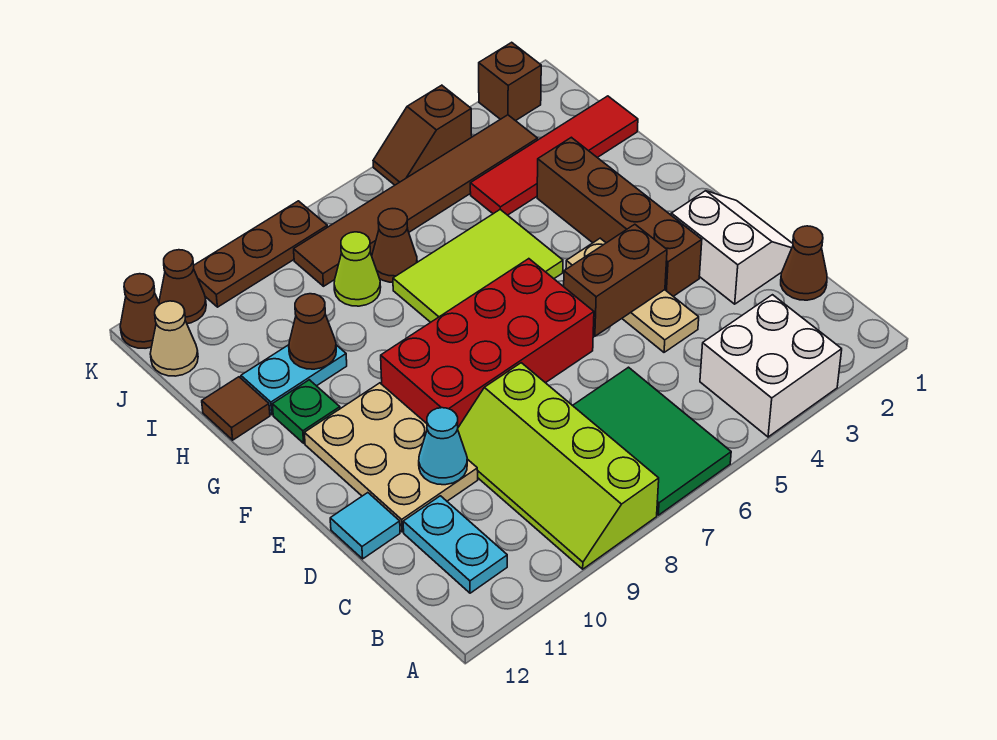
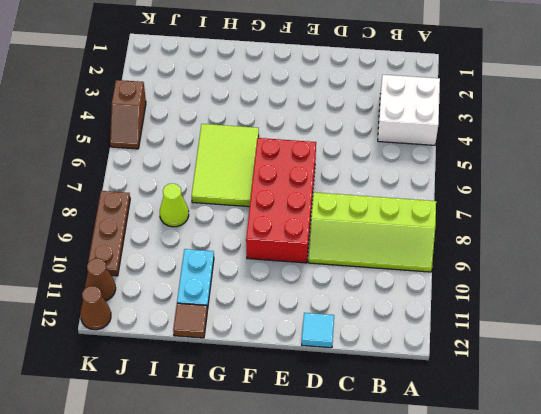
none -> green tile A6:C7 level 1
none -> cyan plate B11:C11 level 1
none -> brown cone C1 level 1

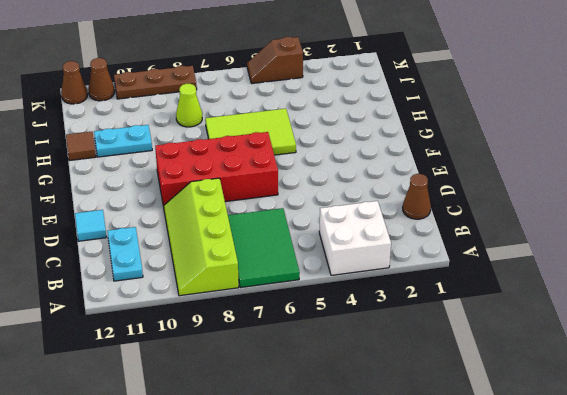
none -> white slope D1:E2 level 1 top 2
none -> tan plate D4:F4 level 1
none -> tan plate D10:F11 level 1

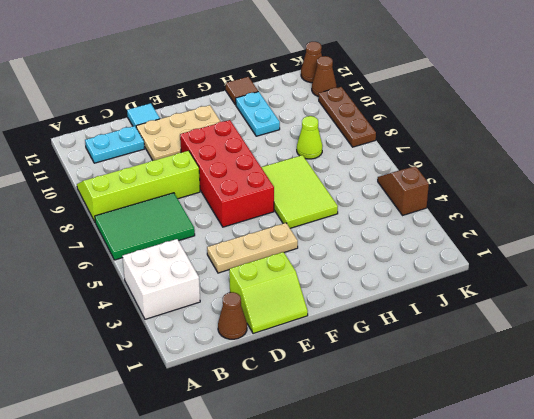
lime slope D1:E2 level 1 top 2 -> white slope D1:E2 level 1 top 2
none -> brown brick E3:H3 level 1
none -> green plate G11 level 1
none -> red tile I1:I4 level 1

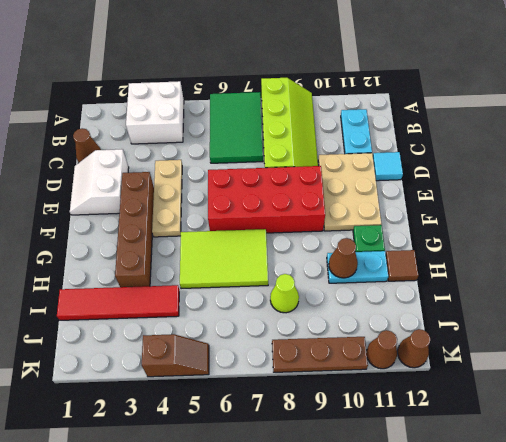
none -> brown cone I7 level 1
none -> brown tile J3:J8 level 1
none -> tan cone J12 level 1

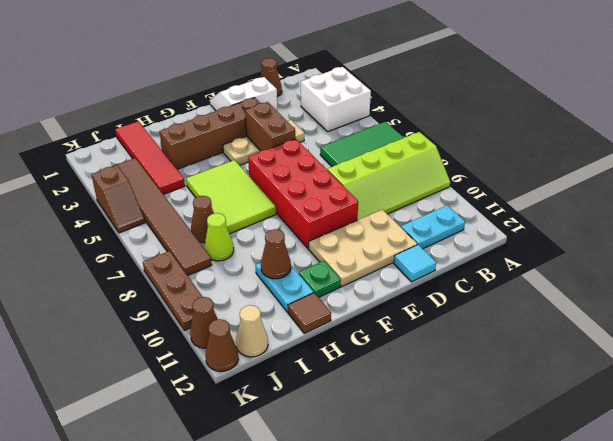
none -> brown brick K2 level 1
none -> cyan cone D10 level 2

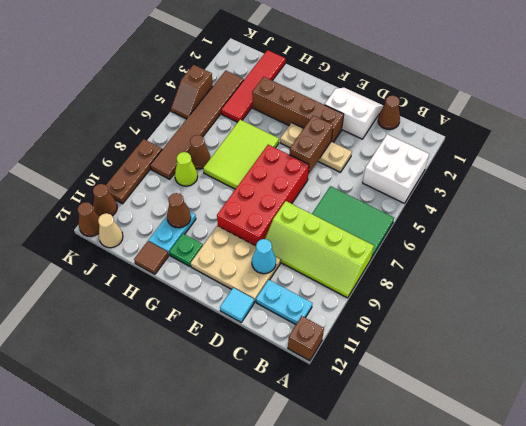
brown brick A12 level 1 -> brown brick K2 level 1

